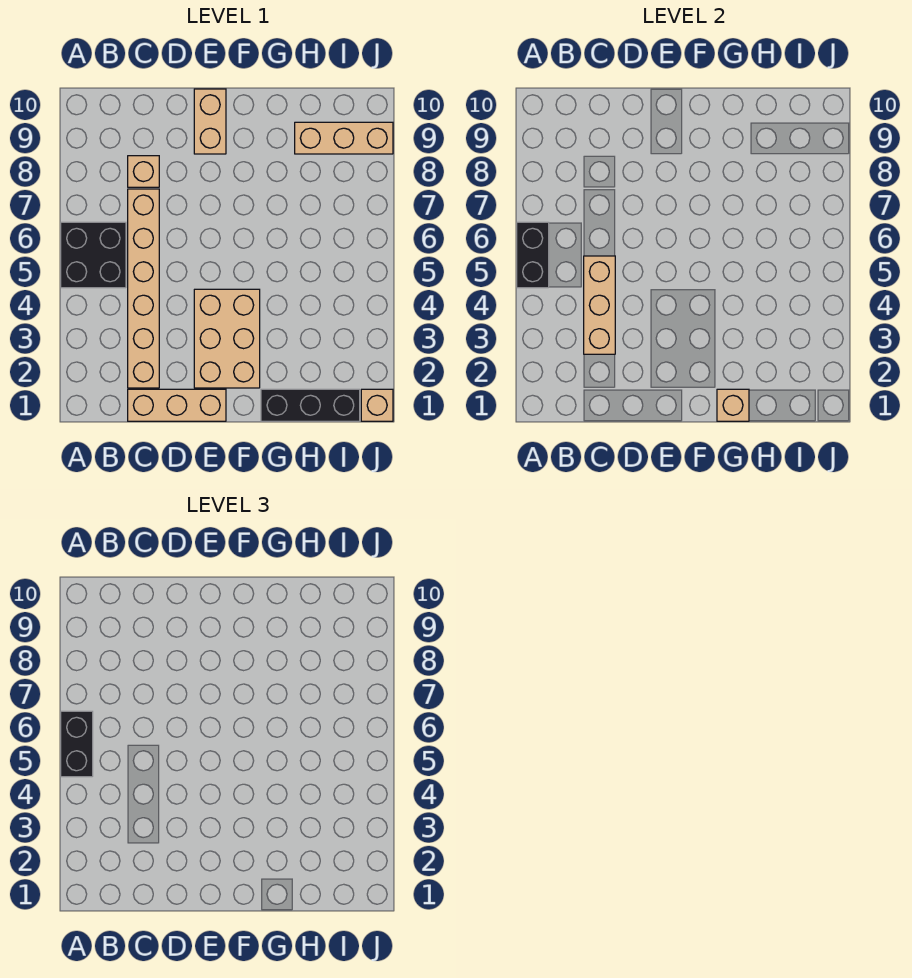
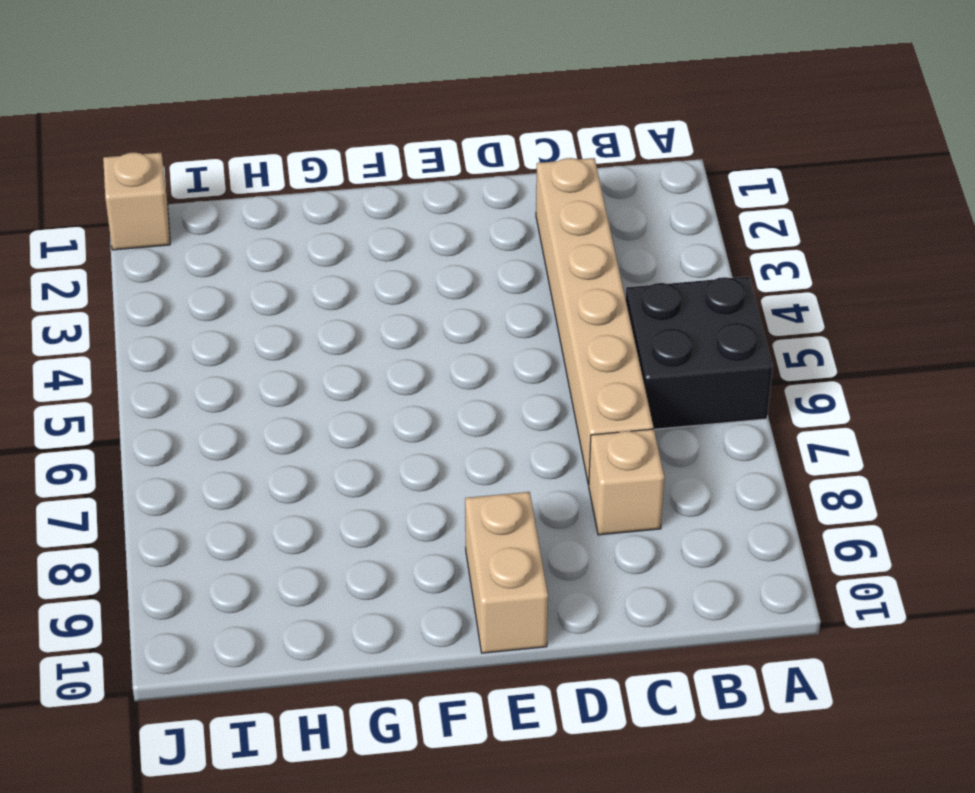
none -> tan brick C1:E1 level 1
none -> tan brick E2:F4 level 1
none -> black brick G1:I1 level 1

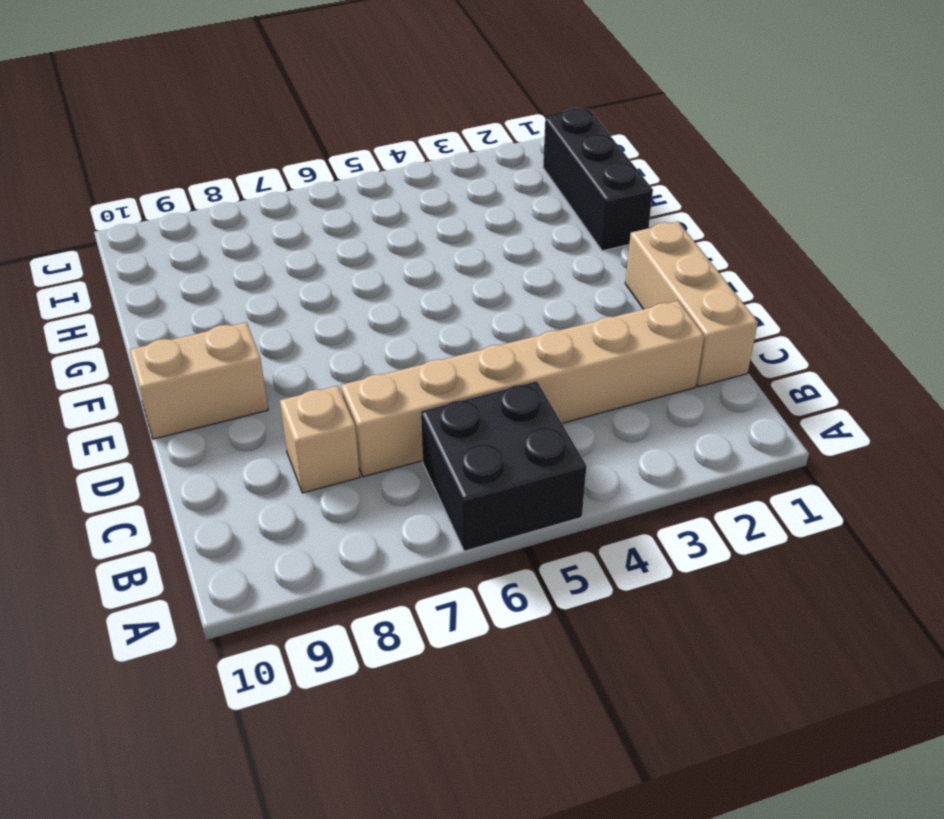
none -> tan brick E2:F4 level 1
none -> tan brick H9:J9 level 1
none -> tan brick J1 level 1

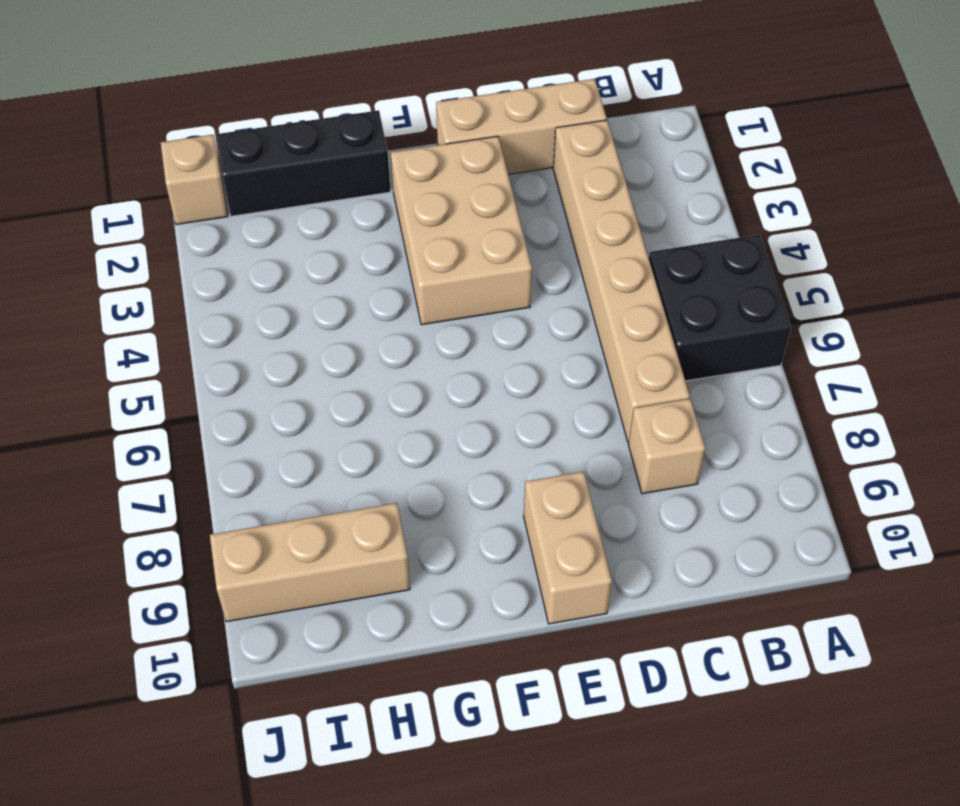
none -> black brick A5:A6 level 2
none -> tan brick C3:C5 level 2
none -> tan brick G1 level 2

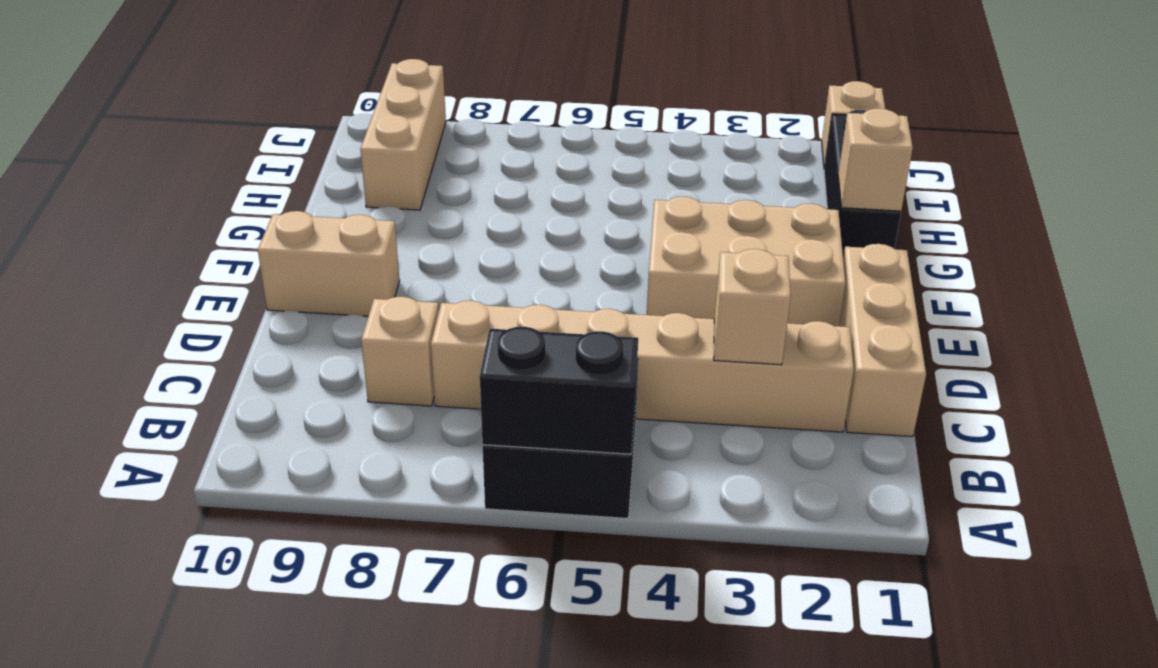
tan brick C3 level 2 -> tan brick C3:C5 level 2
none -> black brick A5:A6 level 3

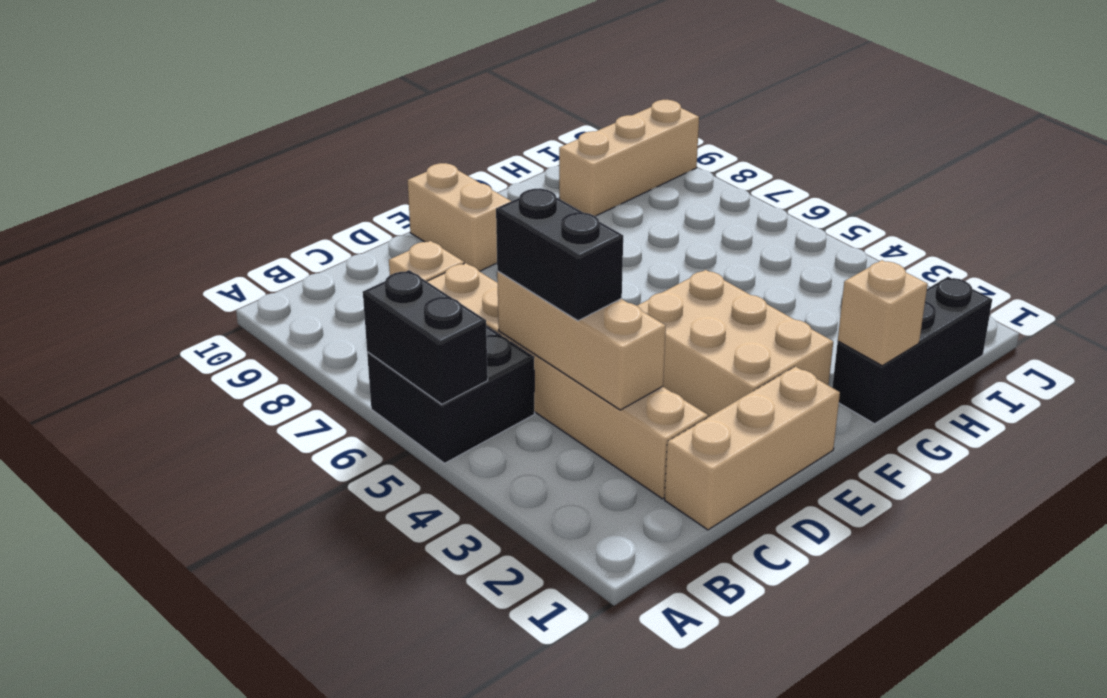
black brick C4:C5 level 3 -> black brick A5:A6 level 3
none -> tan brick J1 level 1

